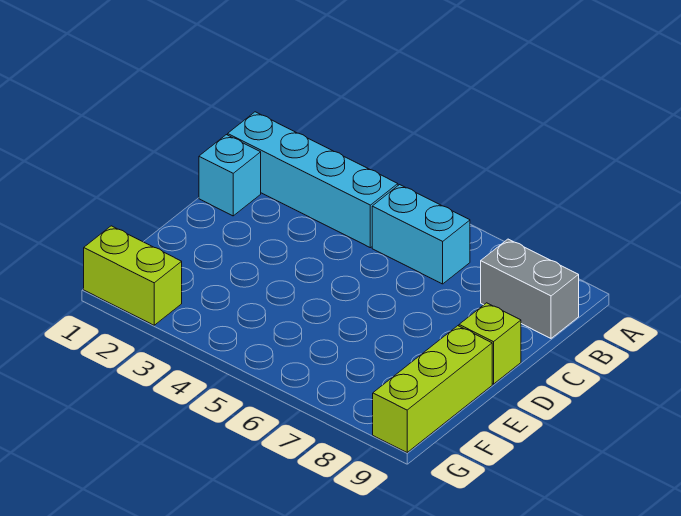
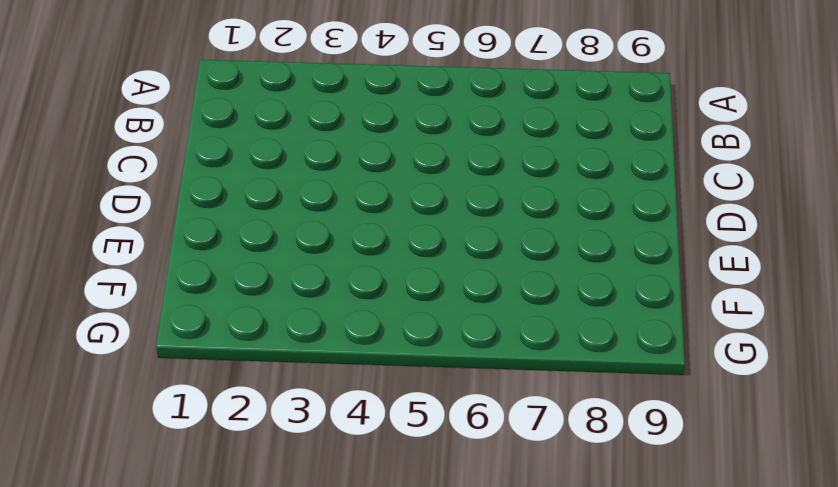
none -> cyan brick B1:B4 level 1
none -> cyan brick B5:B6 level 1

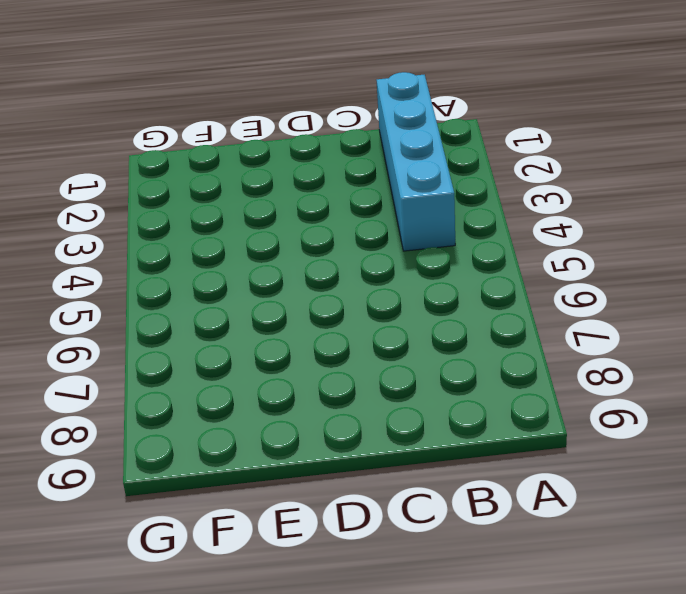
none -> cyan brick B5:B6 level 1
none -> grey brick B8:B9 level 1

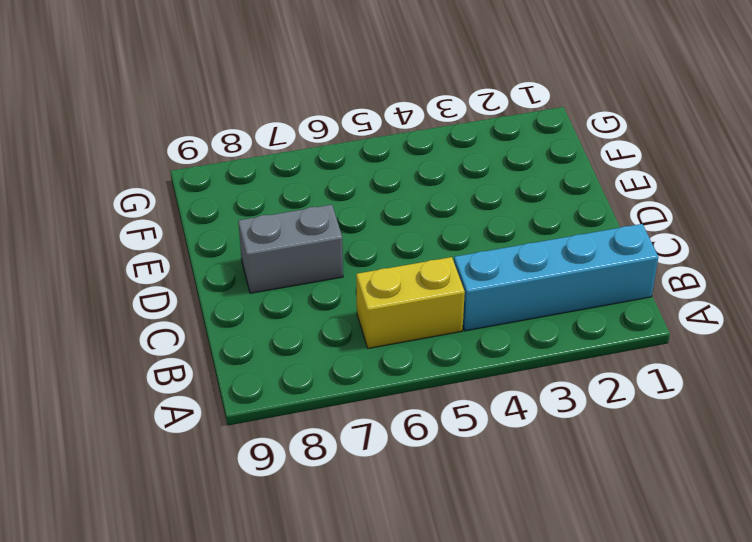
yellow brick B5:B6 level 1 -> cyan brick B5:B6 level 1
grey brick D7:D8 level 1 -> grey brick B8:B9 level 1
none -> cyan brick C1 level 1
none -> lime brick D9 level 1

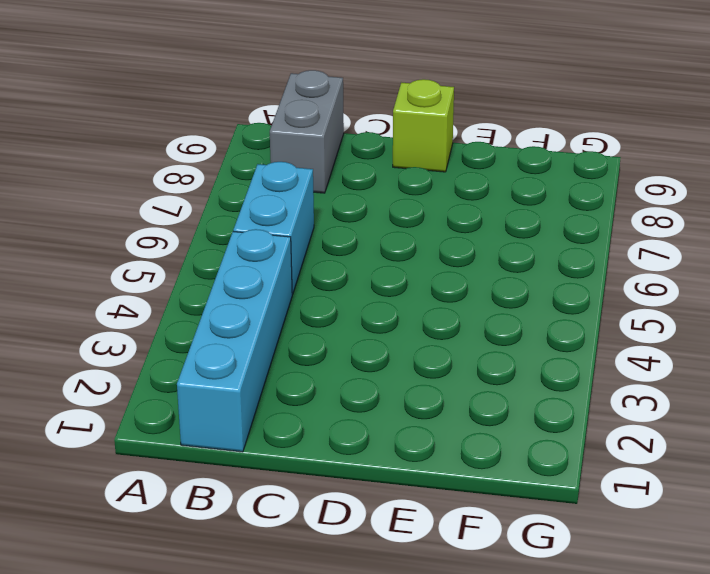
none -> cyan brick C1 level 1
none -> lime brick E9:G9 level 1

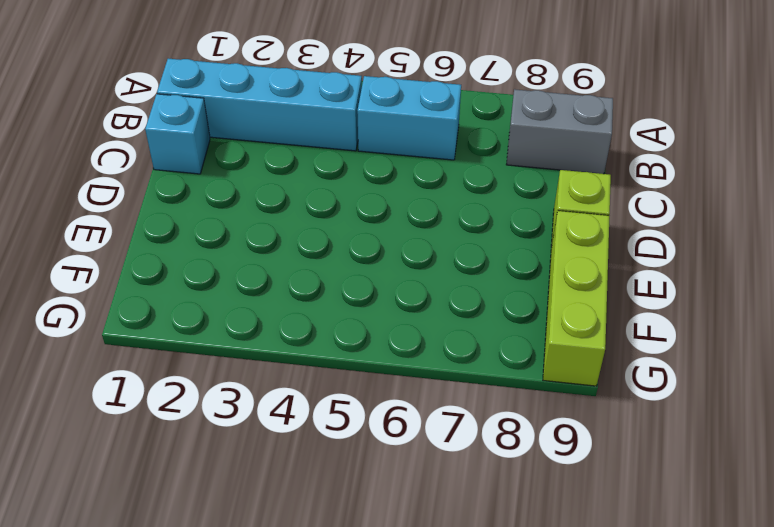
none -> lime brick G1:G2 level 1

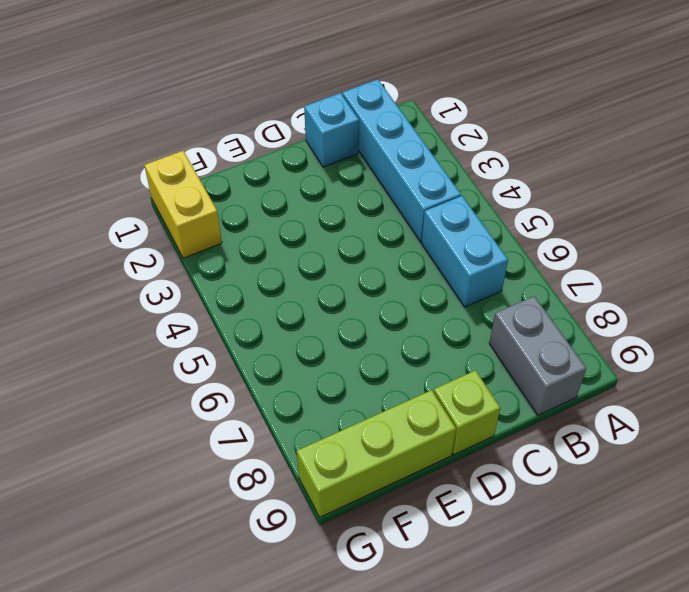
yellow brick G1:G2 level 1 -> lime brick G1:G2 level 1

